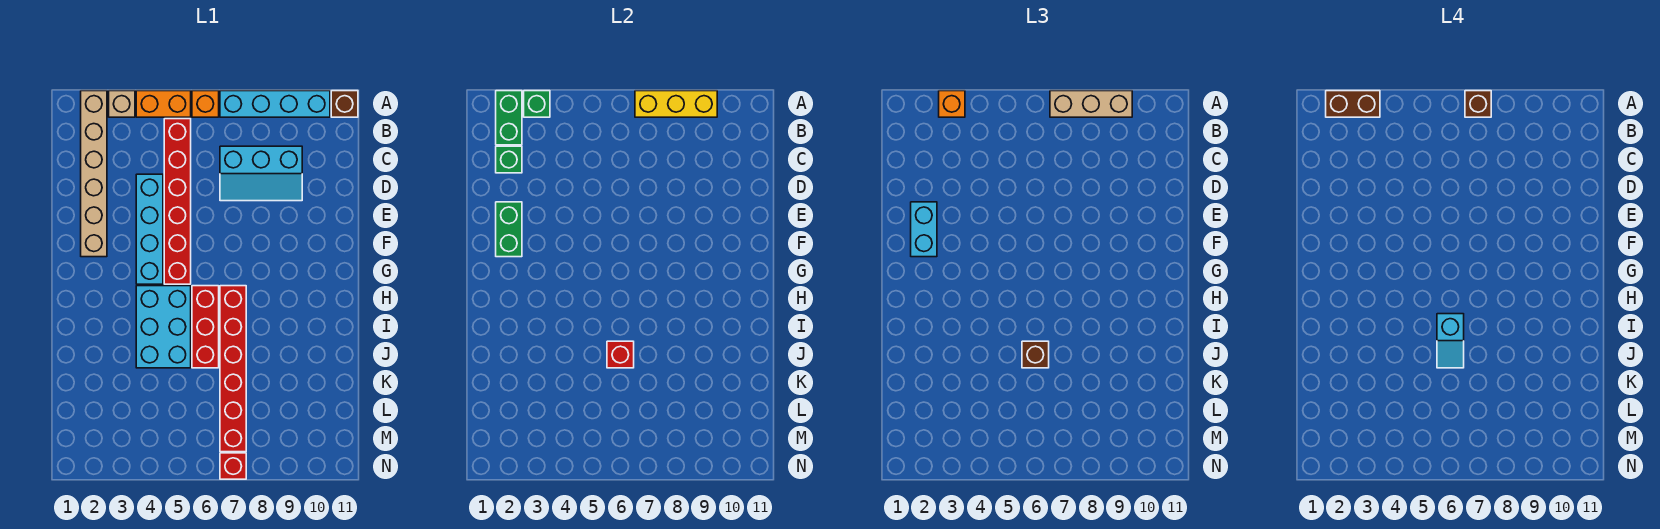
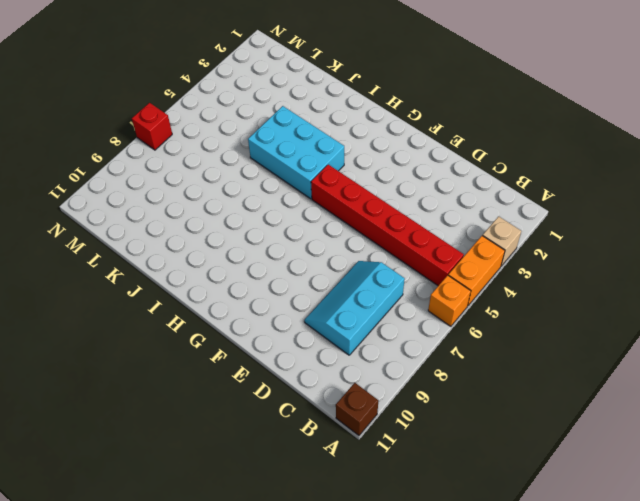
none -> tan brick A2:F2 level 1
none -> cyan brick A7:A10 level 1
none -> cyan brick D4:G4 level 1

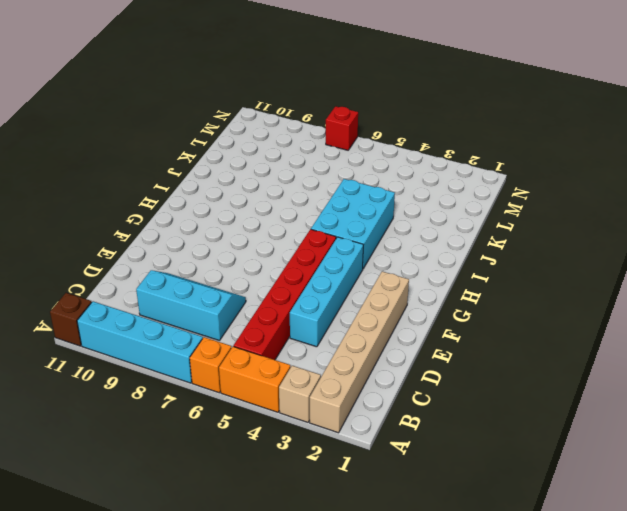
none -> red brick H6:J6 level 1
none -> red brick H7:M7 level 1
none -> green brick A2:B2 level 2

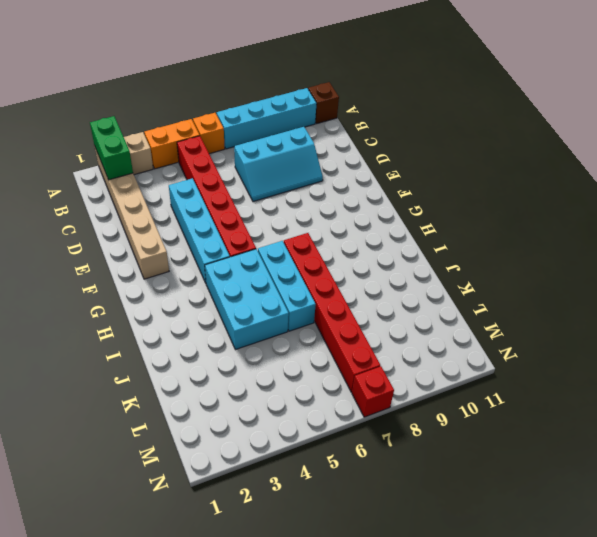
cyan brick H6:J6 level 1 -> red brick H6:J6 level 1
none -> green brick A3 level 2
none -> yellow brick A7:A9 level 2
none -> green brick C2 level 2

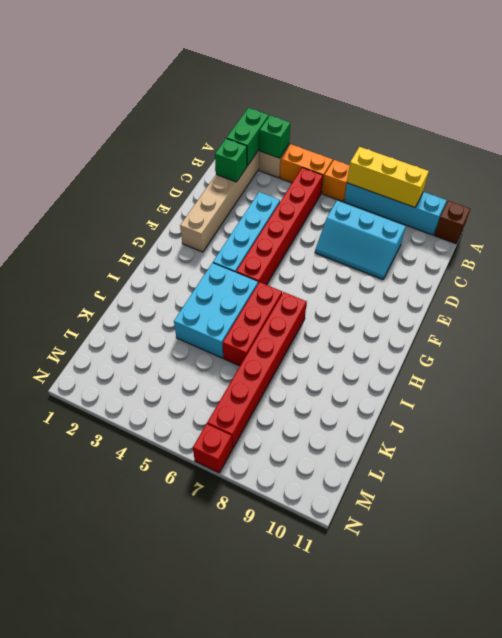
none -> green brick E2:F2 level 2
none -> red brick J6 level 2
none -> orange brick A3 level 3

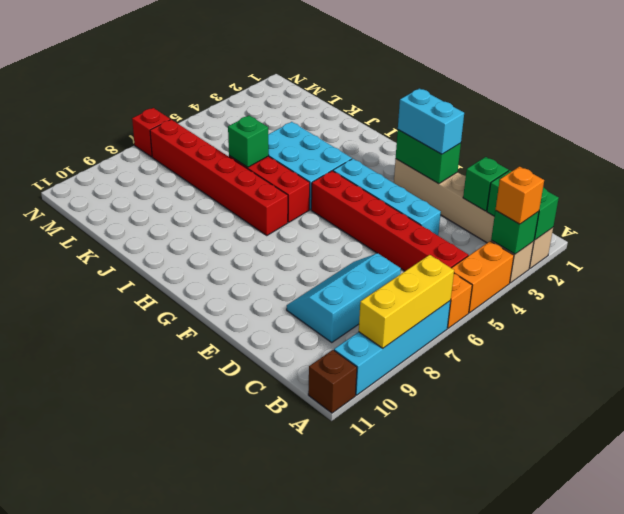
green brick J6 level 2 -> red brick J6 level 2
none -> tan brick A7:A9 level 3
none -> brown brick J6 level 3
none -> brown brick A2:A3 level 4

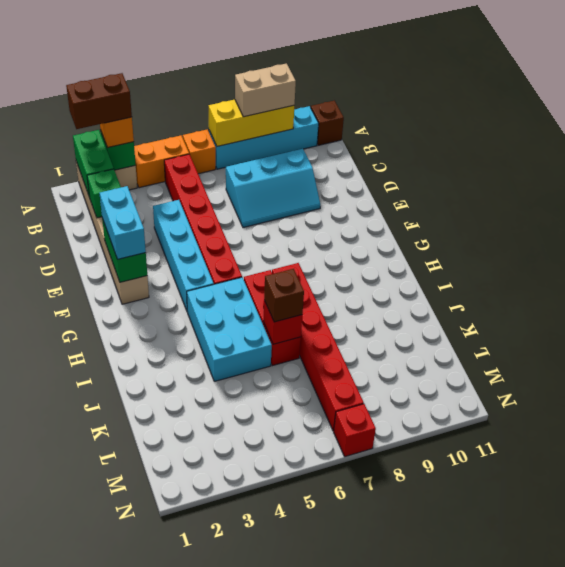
tan brick A8:A9 level 3 -> tan brick A7:A9 level 3
none -> brown brick A7 level 4
none -> cyan slope I6:J6 level 4 top I

